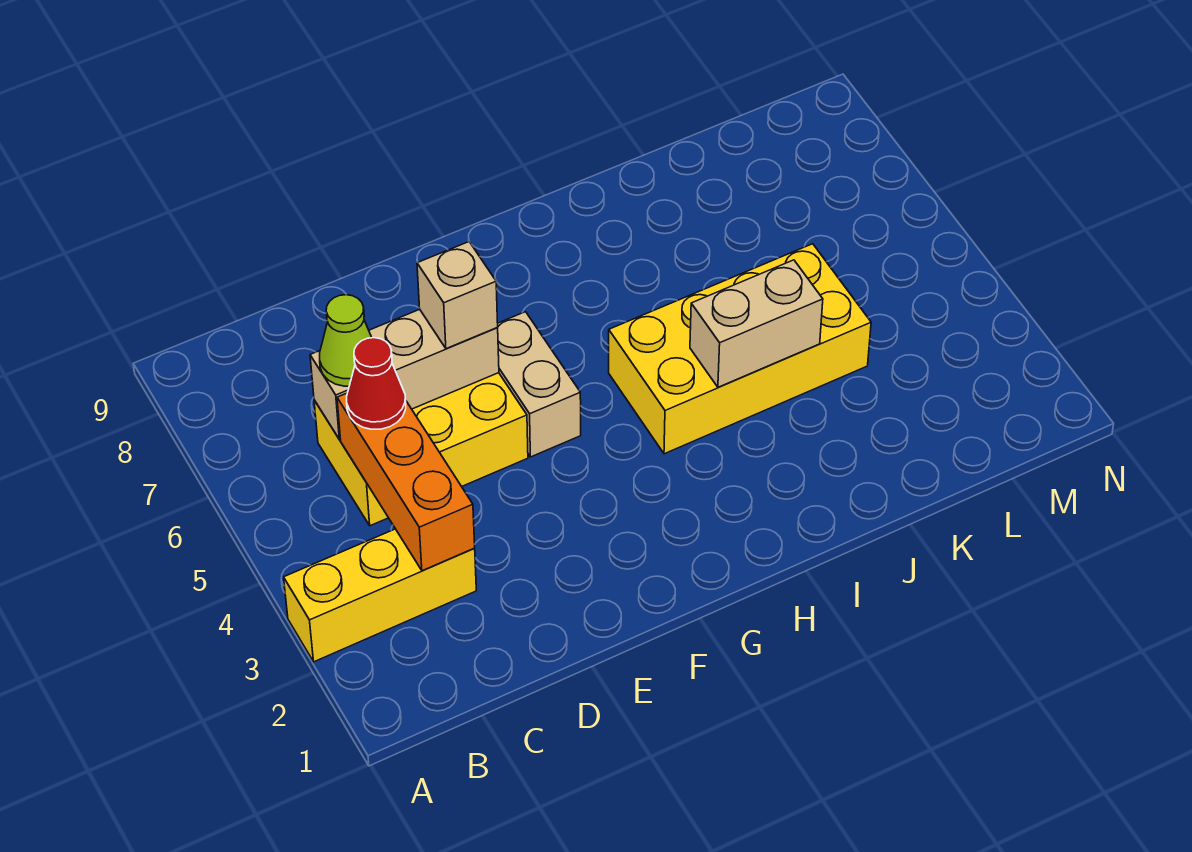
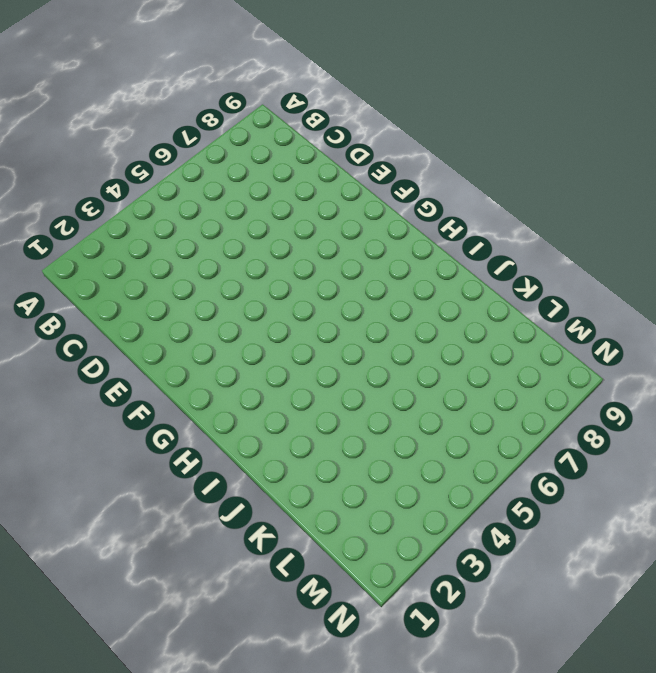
none -> yellow brick A3:C3 level 1
none -> yellow brick C5:E6 level 1

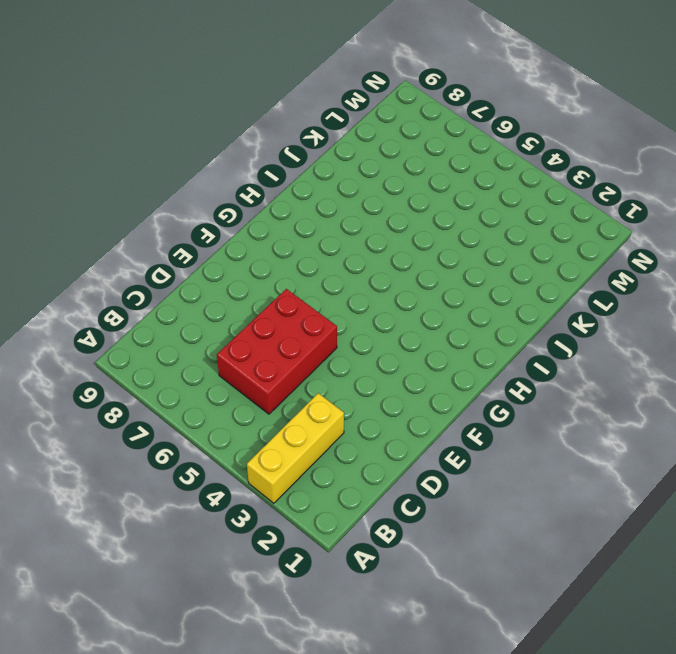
red brick C5:E6 level 1 -> yellow brick C5:E6 level 1
none -> tan brick F5:F6 level 1
none -> yellow brick H4:K5 level 1

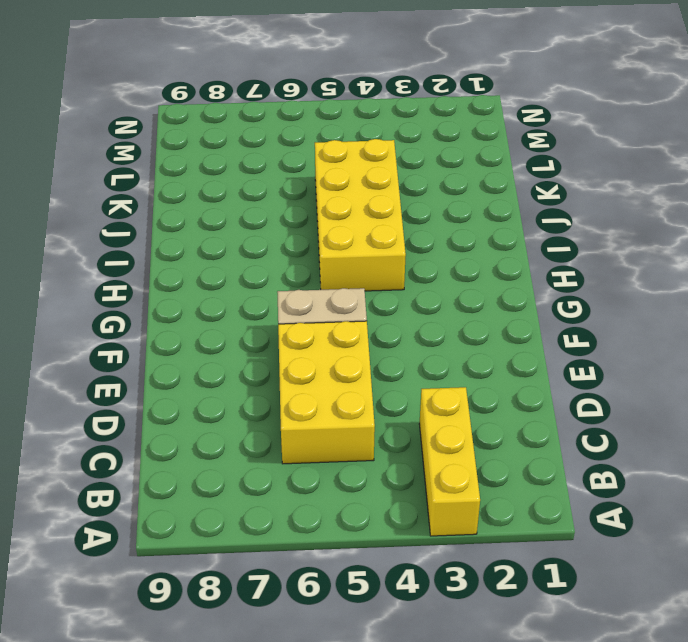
none -> orange brick C3:C5 level 2
none -> tan brick C6:E6 level 2

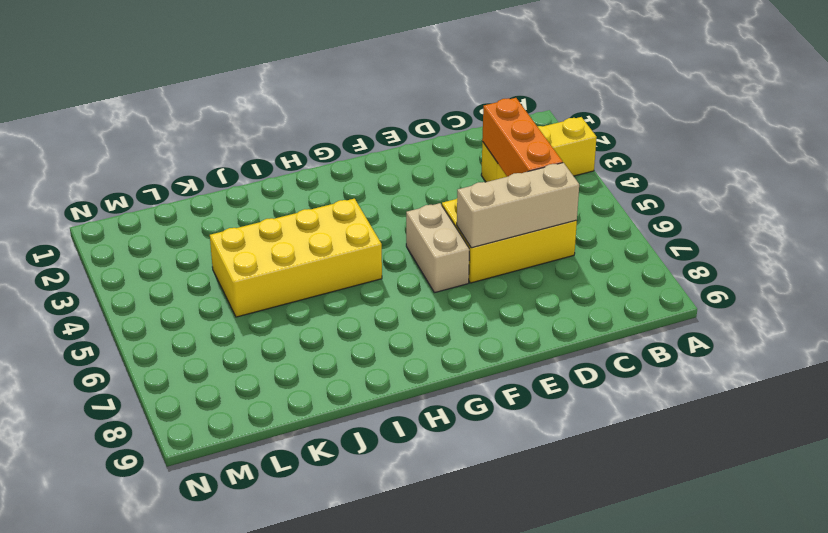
none -> tan brick I4:J4 level 2
none -> red cone C5 level 3

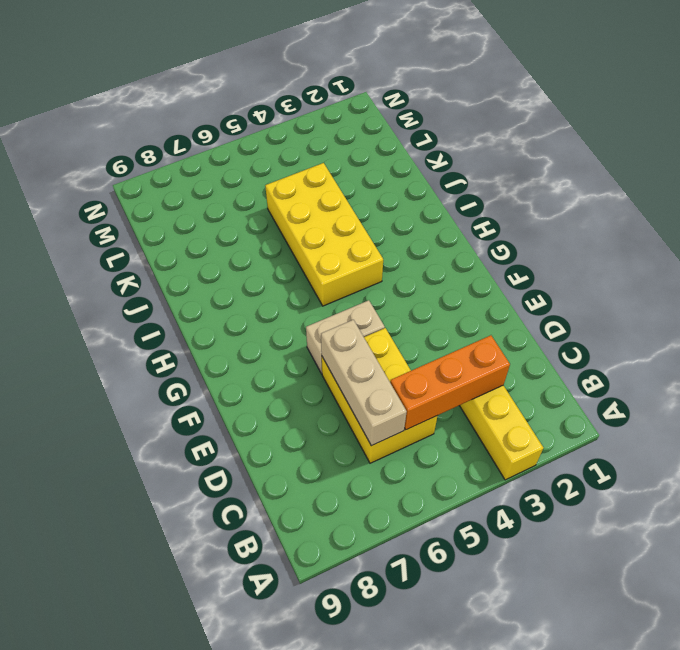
none -> tan brick I4:J4 level 2
none -> red cone C5 level 3

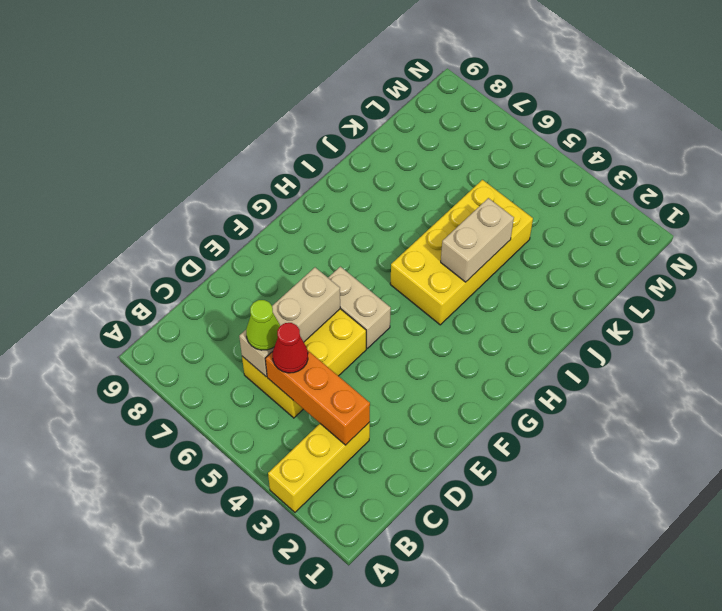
none -> tan brick E6 level 3

